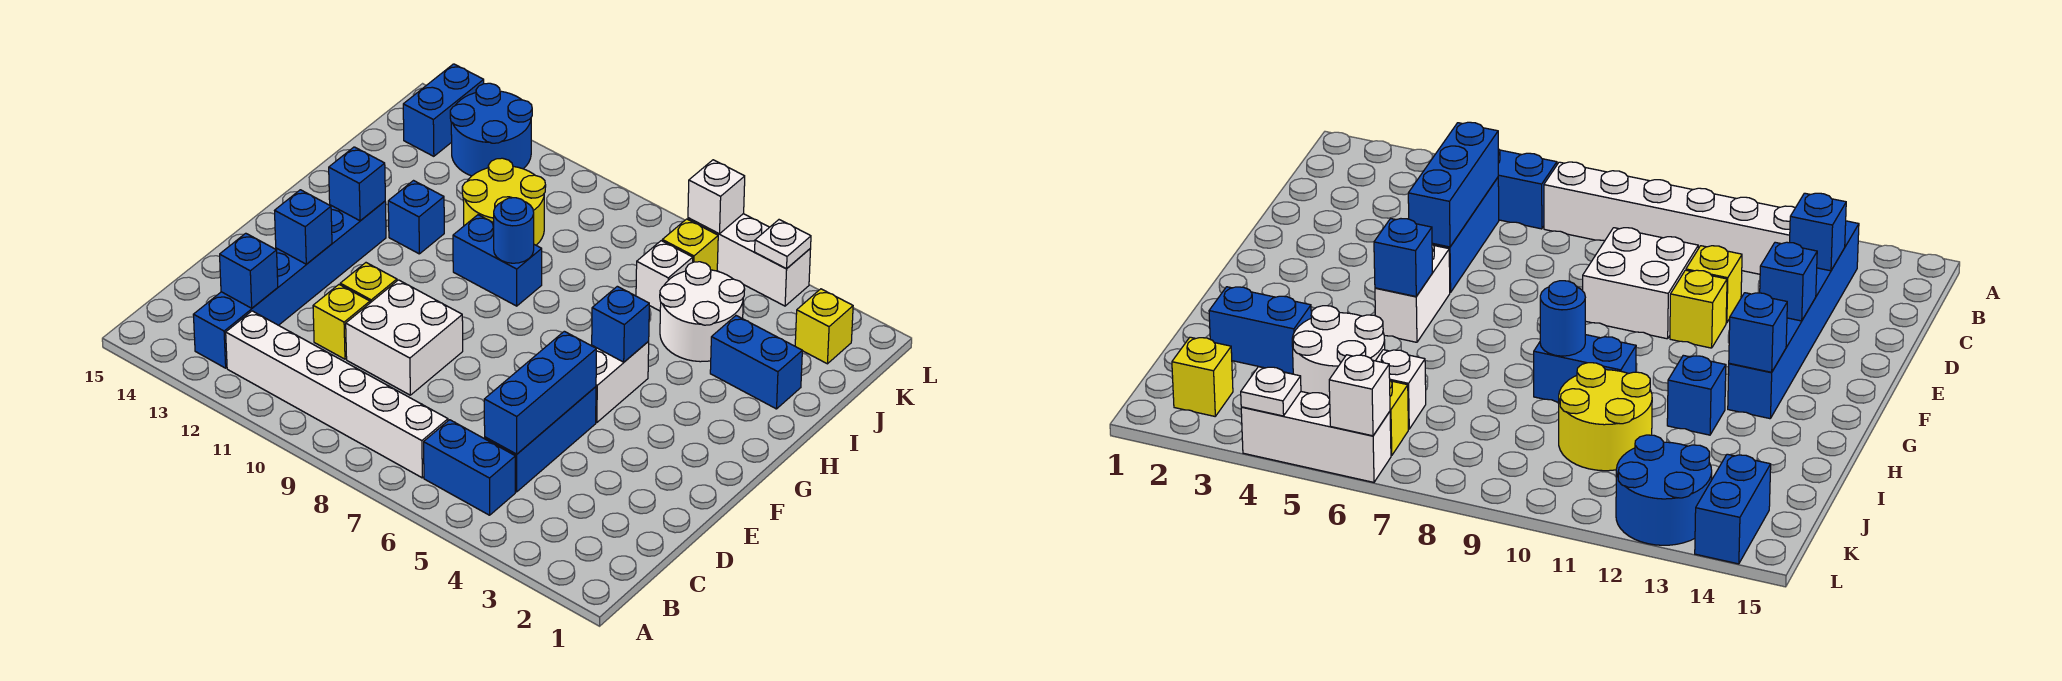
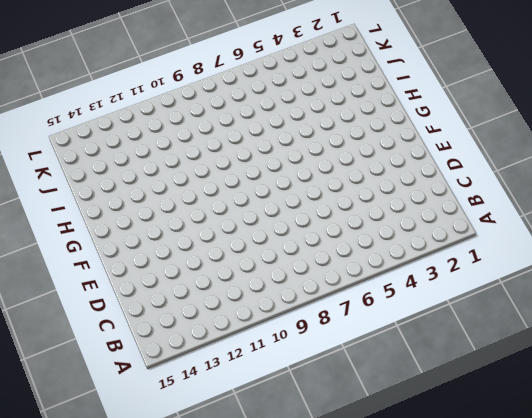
none -> blue brick B5:B6 level 1
none -> white brick B7:B12 level 1
none -> blue brick B13:G13 level 1

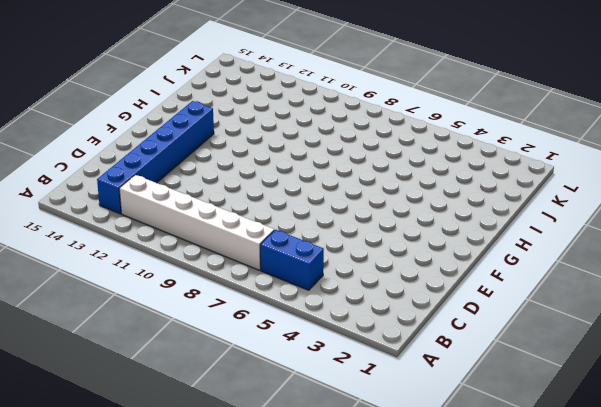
none -> blue brick C5:E5 level 1
none -> white brick D9:E10 level 1
none -> yellow brick D11 level 1

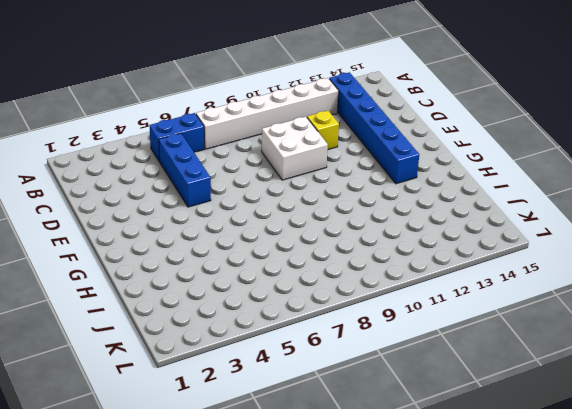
none -> yellow brick E11 level 1
none -> white brick F5:G5 level 1
none -> blue brick H9:H10 level 1

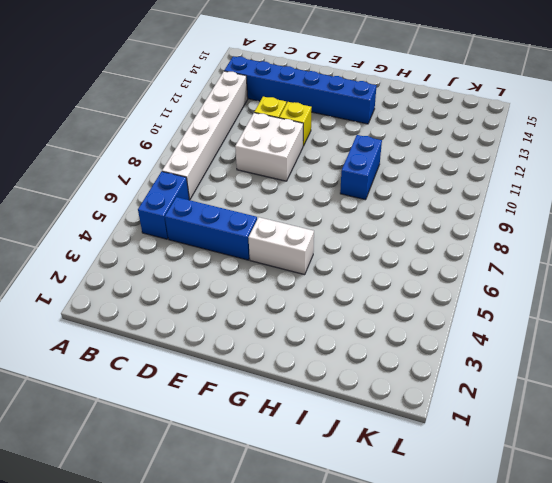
none -> blue brick H12 level 1
none -> blue brick I2:I3 level 1
none -> white round brick I4:J5 level 1

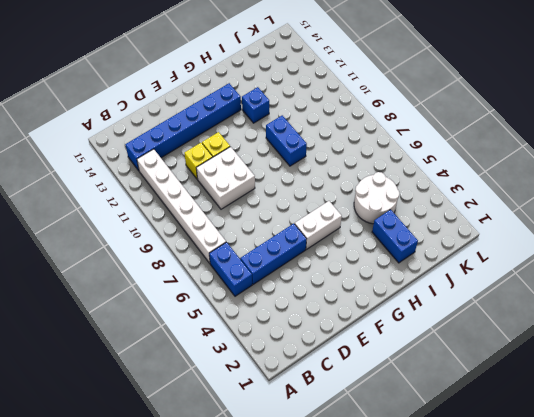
none -> yellow round brick I10:J11 level 1
none -> white brick J6 level 1
none -> yellow brick K2 level 1

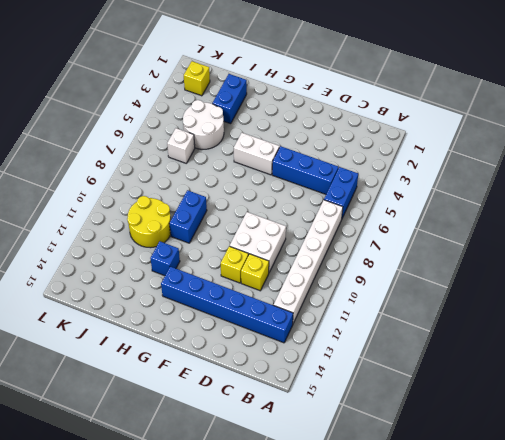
none -> yellow brick K6 level 1
none -> blue round brick K12:L13 level 1
none -> blue brick K14:L14 level 1

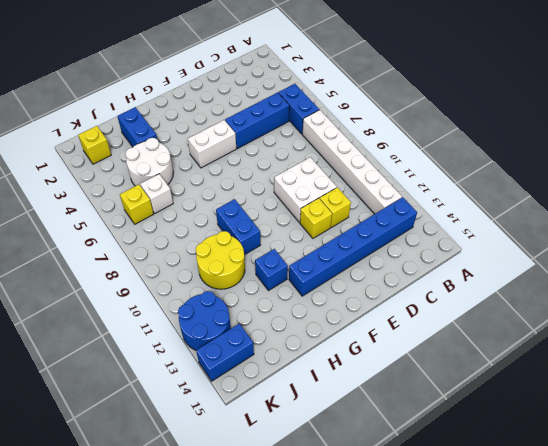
none -> white brick L4:L6 level 1
none -> blue brick C5:E5 level 2
none -> blue brick C13 level 2

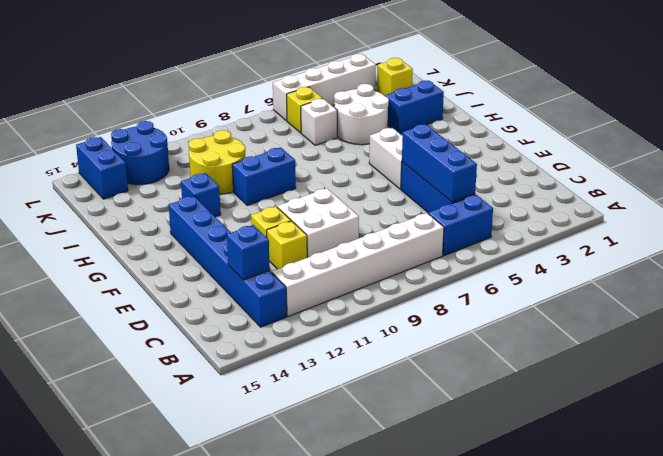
white brick L3:L6 level 1 -> white brick L4:L6 level 1
none -> blue brick E13 level 2
none -> blue brick G5 level 2
none -> blue brick G13 level 2

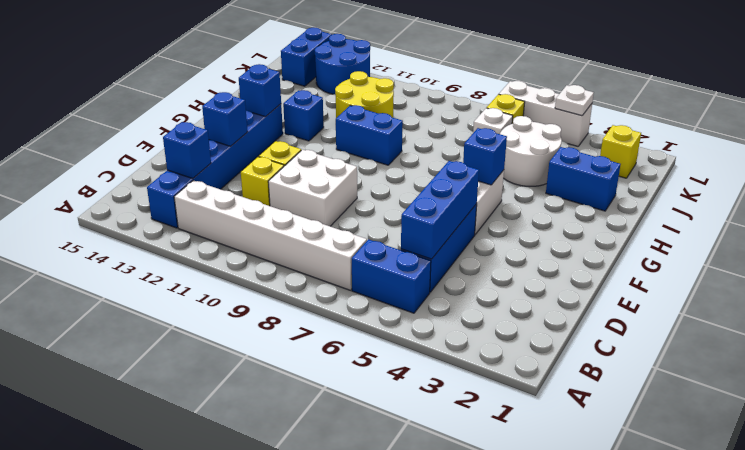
none -> blue round brick H9 level 2
none -> white brick L6 level 2

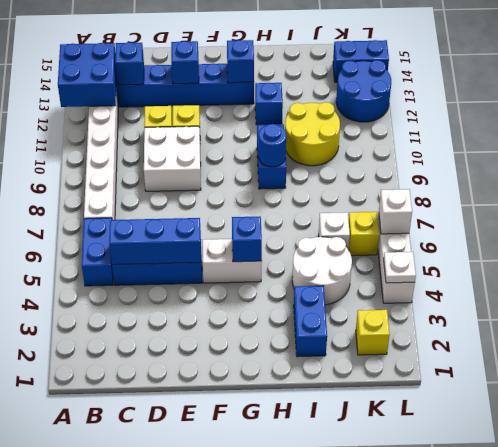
blue brick A12:B13 level 2 -> none

